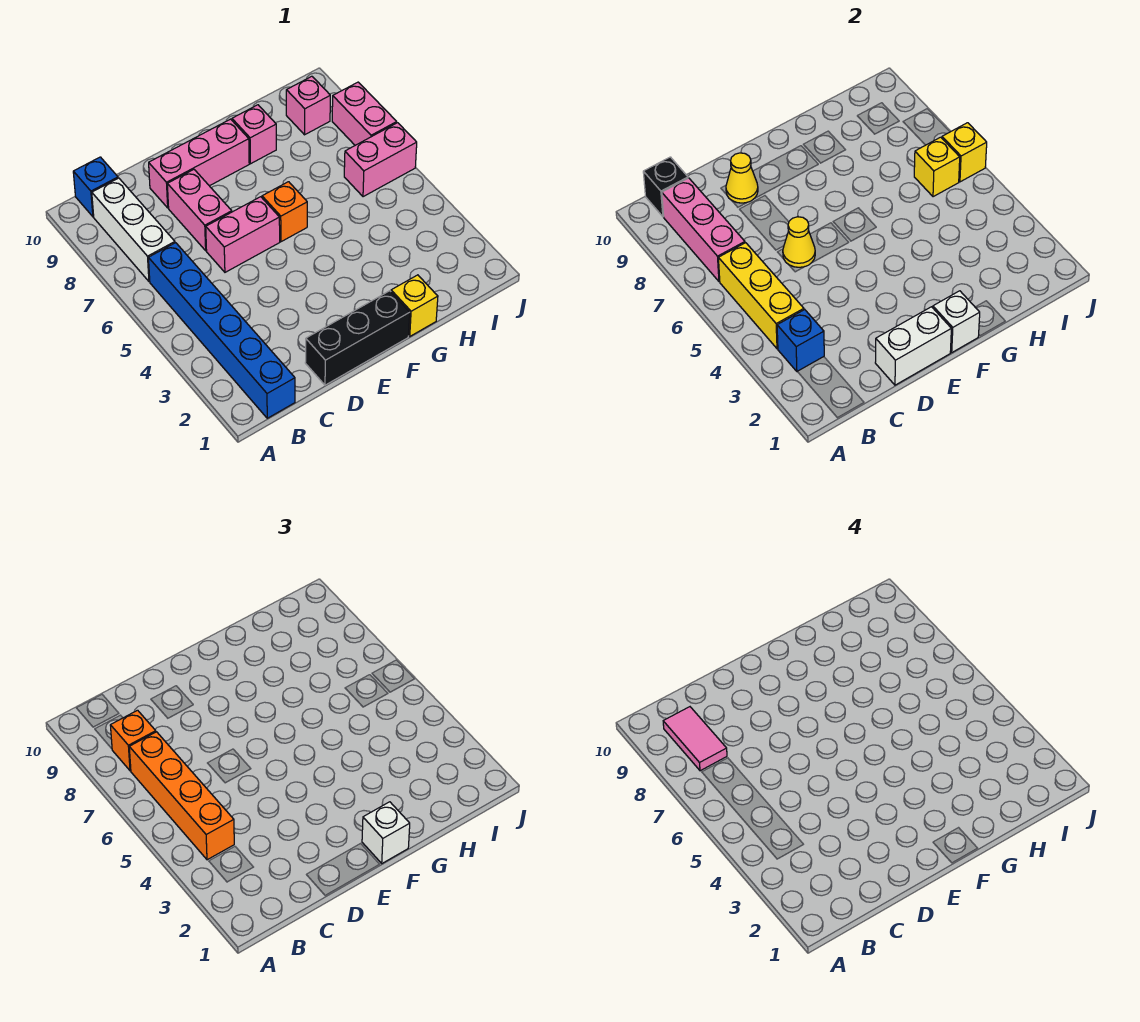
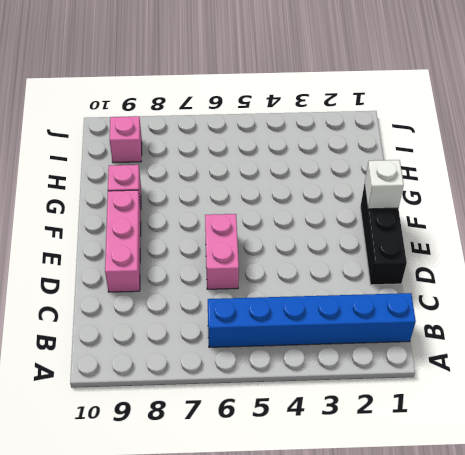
none -> white brick B7:B9 level 1
none -> blue brick B10 level 1
none -> pink brick D7:D8 level 1

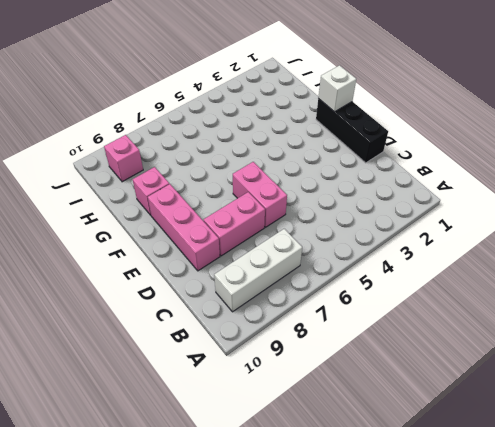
none -> blue brick B1:B6 level 1
none -> blue brick B10 level 1
none -> orange brick F6 level 1

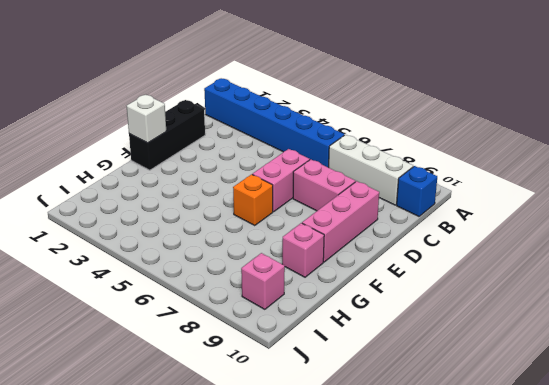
none -> yellow brick G1 level 1
none -> pink brick I6:J6 level 1
none -> pink brick J7:J8 level 1

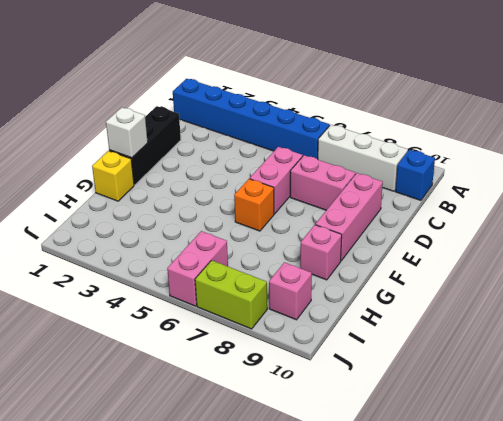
lime brick J7:J8 level 1 -> pink brick J7:J8 level 1
none -> blue brick B3 level 2
none -> yellow brick B4:B6 level 2
none -> pink brick B7:B9 level 2

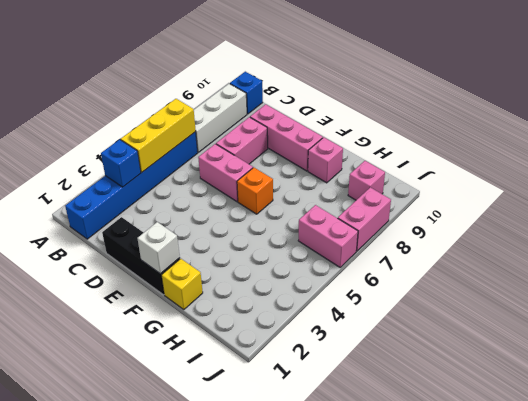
none -> pink brick B7:B9 level 2
none -> black brick B10 level 2
none -> white brick D1:E1 level 2

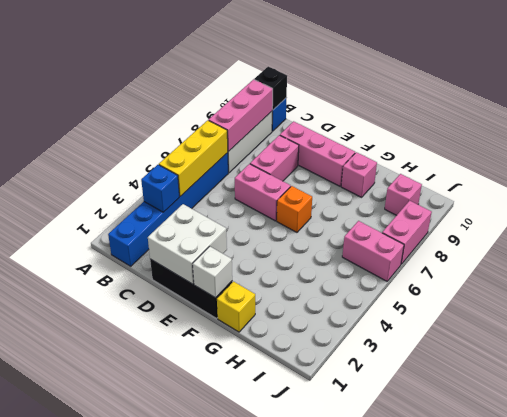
white brick D1:E2 level 2 -> white brick D1:E1 level 2
none -> yellow cone D6 level 2
none -> yellow cone D9 level 2
none -> yellow brick I6 level 2

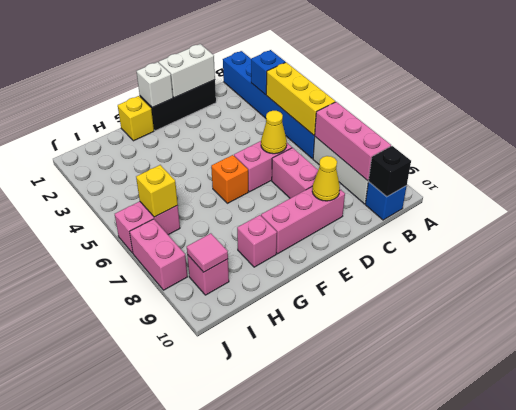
pink tile I9 level 2 -> none
none -> yellow brick J6 level 2
none -> orange brick B4:B7 level 3
none -> orange brick B8 level 3

